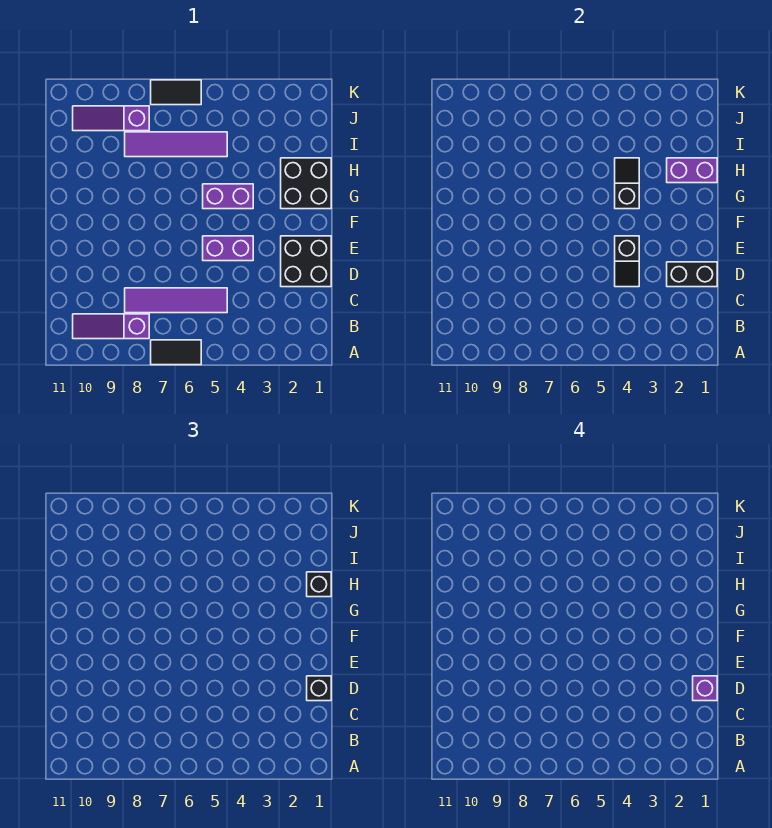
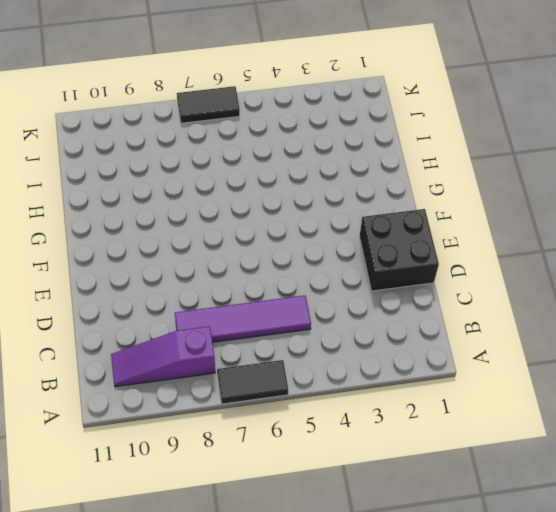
none -> purple brick E4:E5 level 1
none -> black brick G1:H2 level 1
none -> purple brick G4:G5 level 1

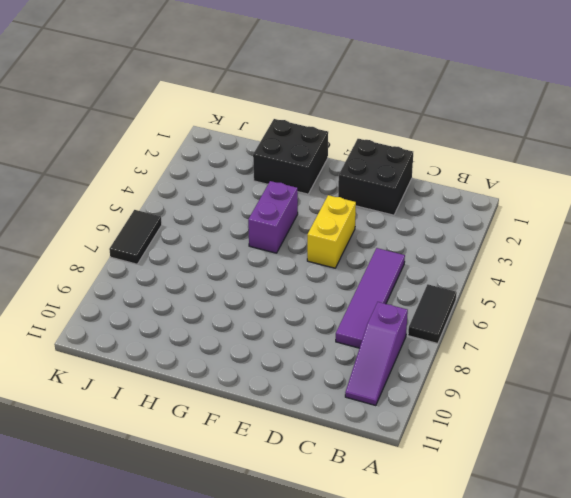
yellow brick E4:E5 level 1 -> purple brick E4:E5 level 1
none -> purple tile I5:I8 level 1
none -> purple slope J8:J10 level 1 top 8
none -> black brick D1:D2 level 2

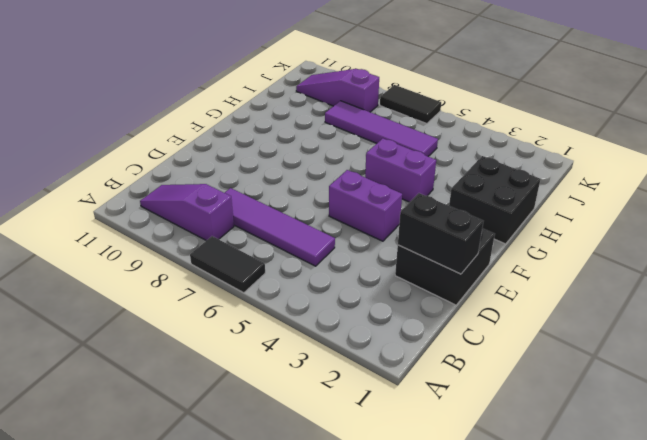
none -> black slope D4:E4 level 2 top E
none -> black slope G4:H4 level 2 top G
none -> purple brick H1:H2 level 2

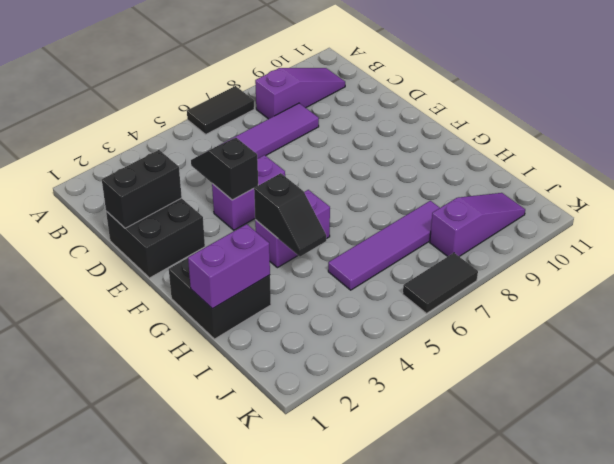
none -> black brick D1 level 3
none -> black brick H1 level 3
none -> purple brick D1 level 4

